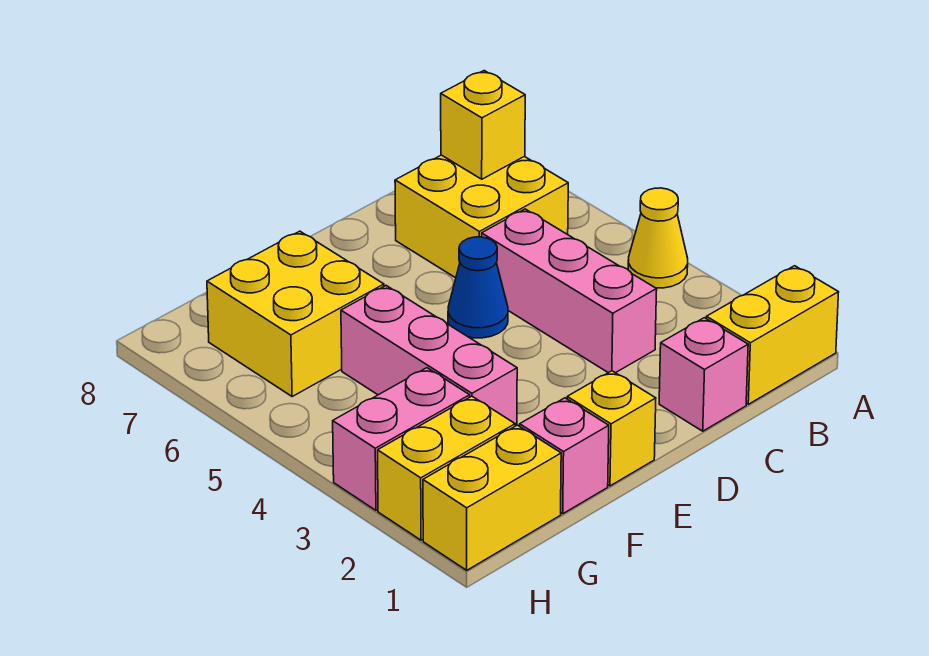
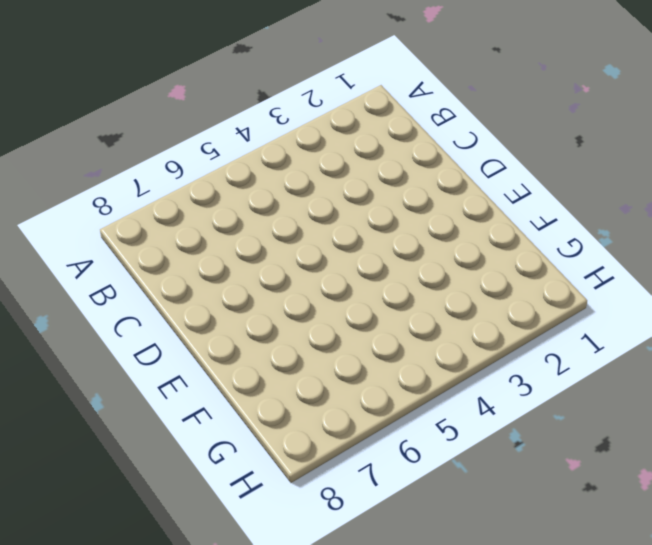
none -> yellow brick A1:B1 level 1
none -> yellow cone A4 level 1
none -> yellow brick B6:C7 level 1

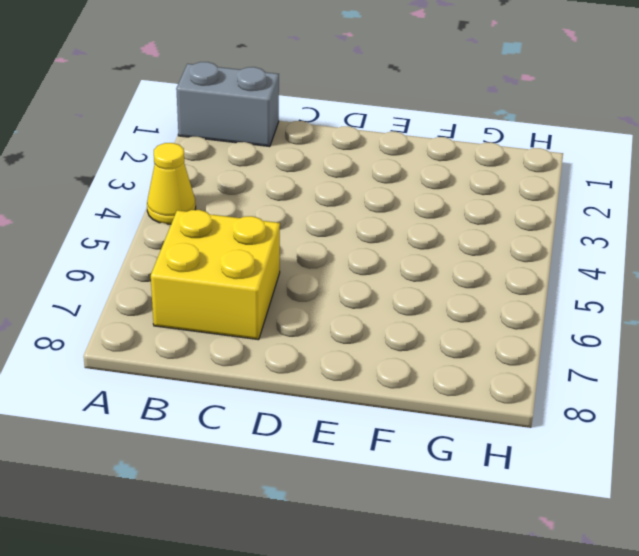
grey brick A1:B1 level 1 -> yellow brick A1:B1 level 1
none -> pink brick C1 level 1
none -> pink brick C3:C5 level 1
none -> blue cone D5 level 1

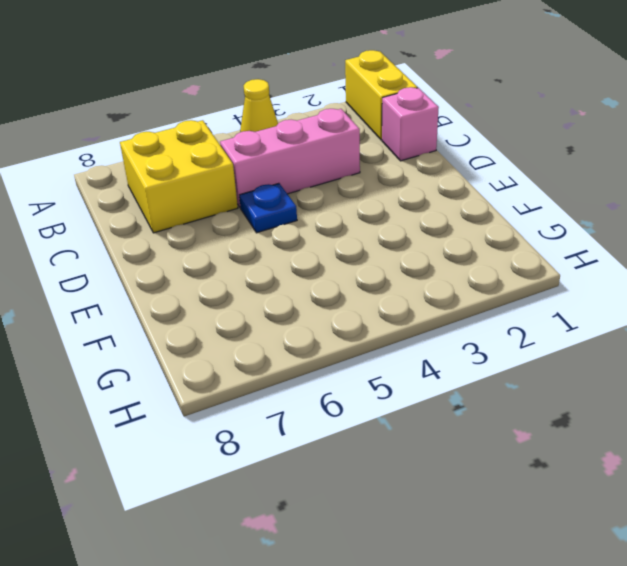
blue plate D5 level 1 -> blue cone D5 level 1
none -> yellow brick E1 level 1
none -> pink brick F1 level 1
none -> pink brick F3:F5 level 1

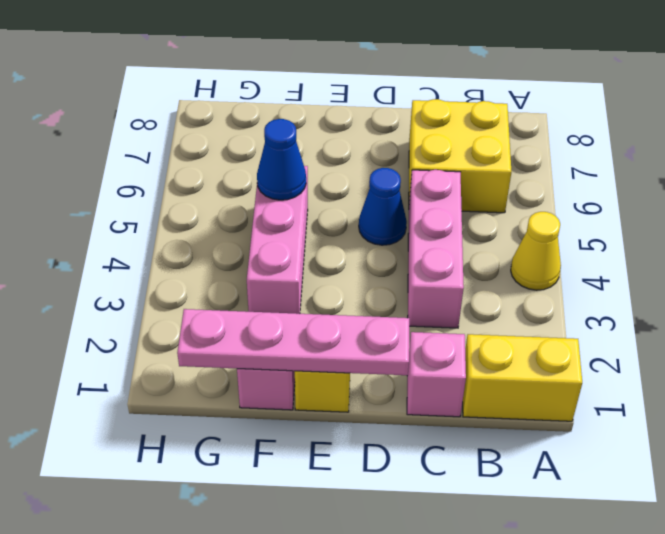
pink plate D1:G1 level 2 -> none
blue cone F5 level 2 -> none
none -> yellow brick F6:G7 level 1
none -> yellow brick G1:H1 level 1
none -> yellow brick G2:H2 level 1

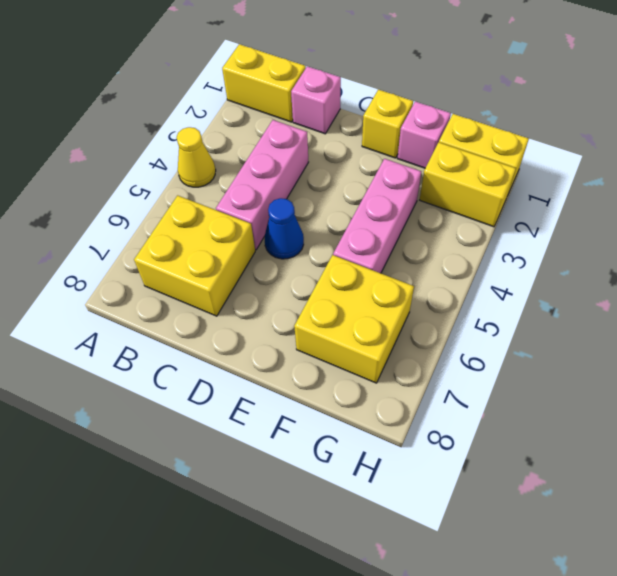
none -> pink brick G3:H3 level 1
none -> yellow brick B7 level 2

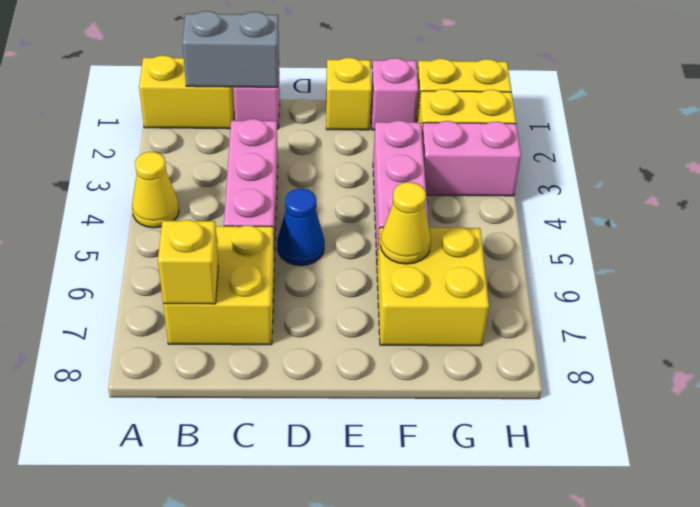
grey brick B1:C1 level 2 -> none
yellow cone F6 level 2 -> none

